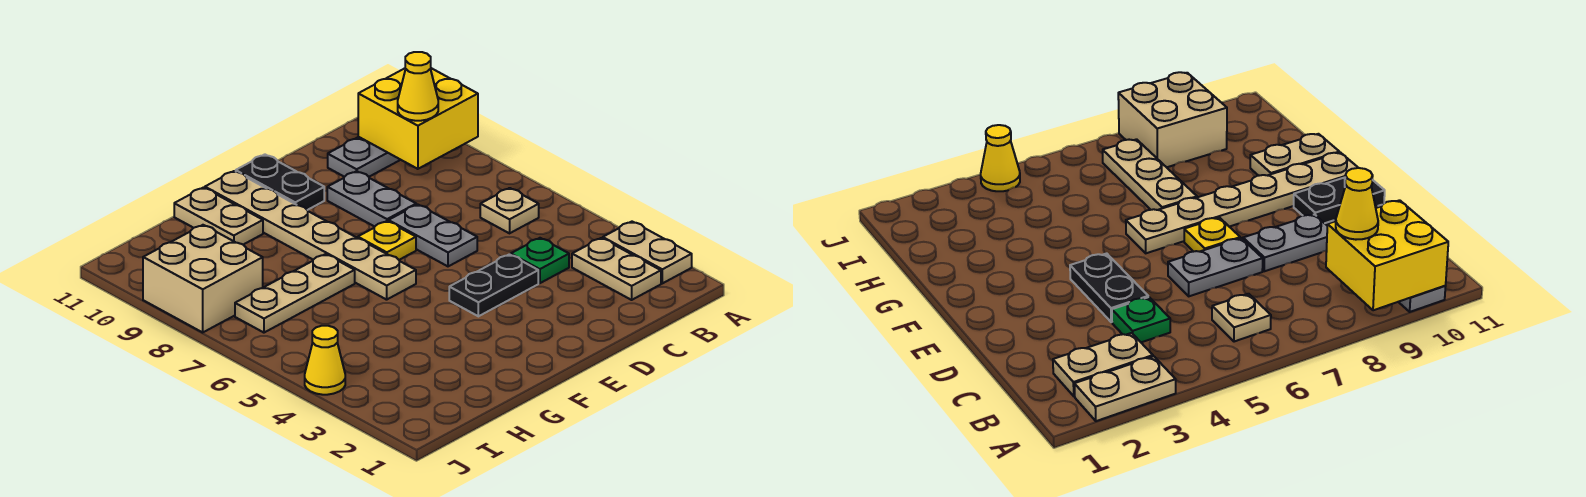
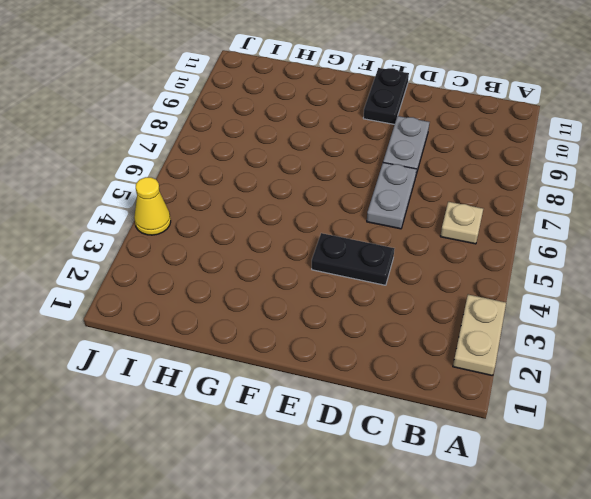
none -> grey plate A10:C10 level 1
none -> tan plate B2:B3 level 1
none -> green plate C4 level 1

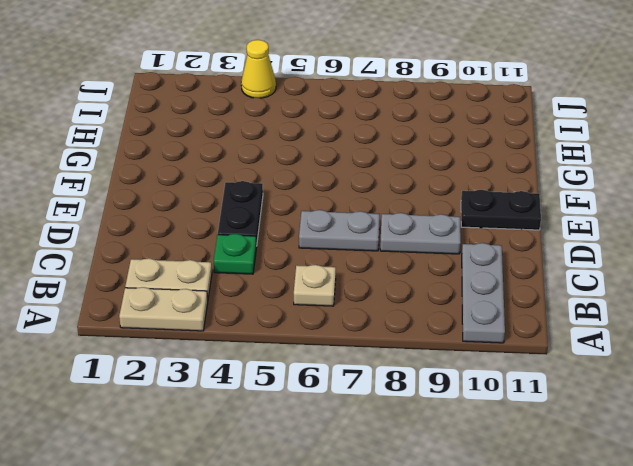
none -> yellow plate E7 level 1
none -> tan plate F6:F11 level 1
none -> tan plate G7:I7 level 1

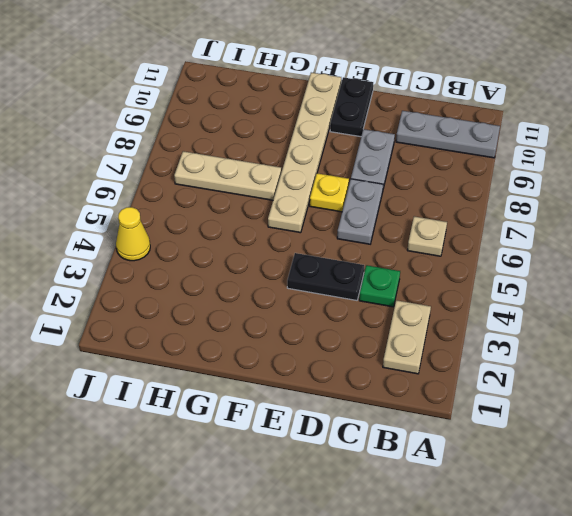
none -> tan plate A2:A3 level 1
none -> tan plate G10:G11 level 1
none -> tan brick I8:J9 level 1

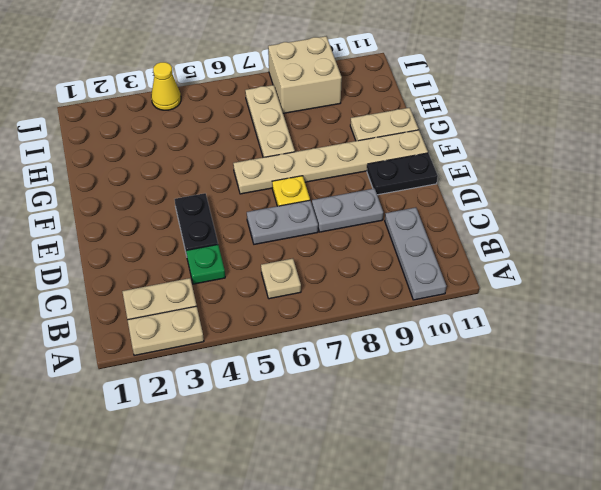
none -> yellow brick A9:B10 level 2
none -> yellow cone B9 level 3

